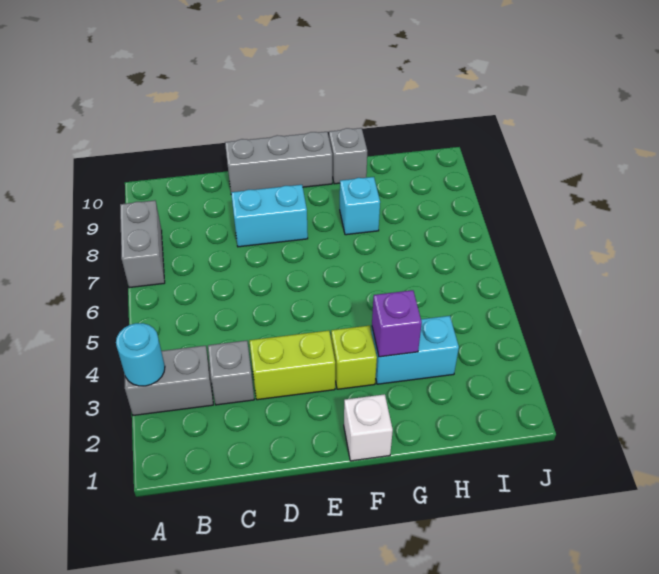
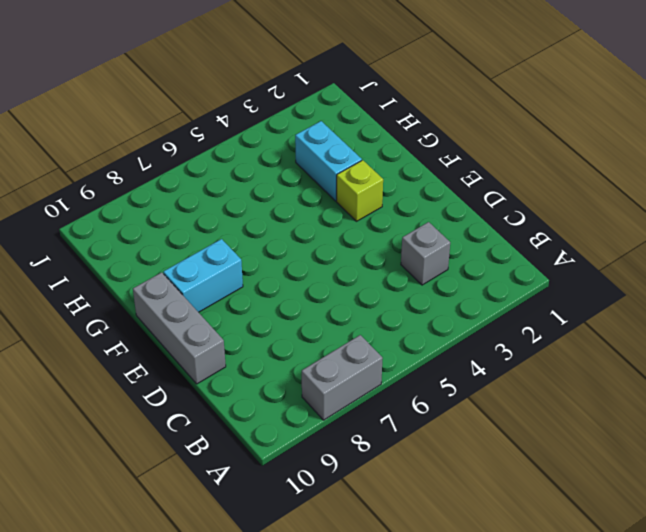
cyan brick F8:F9 level 1 -> cyan brick D8:E8 level 1
none -> grey brick A3:B3 level 1
none -> lime brick D3:E3 level 1
none -> white brick F1 level 1

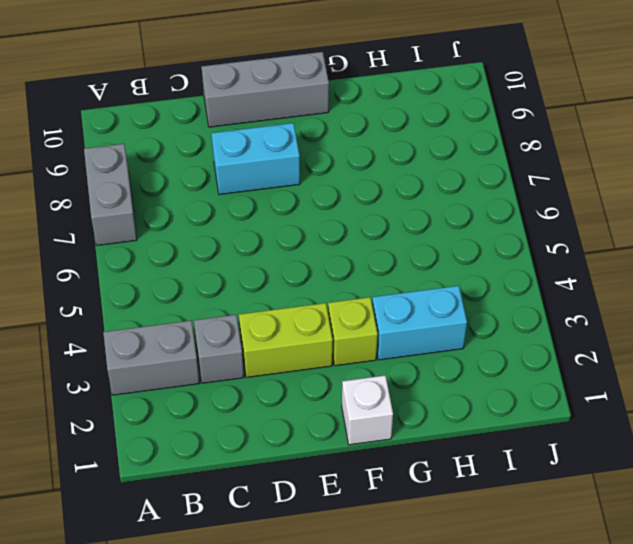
none -> cyan brick G8 level 1
none -> grey brick G10 level 1
none -> cyan round brick A3 level 2

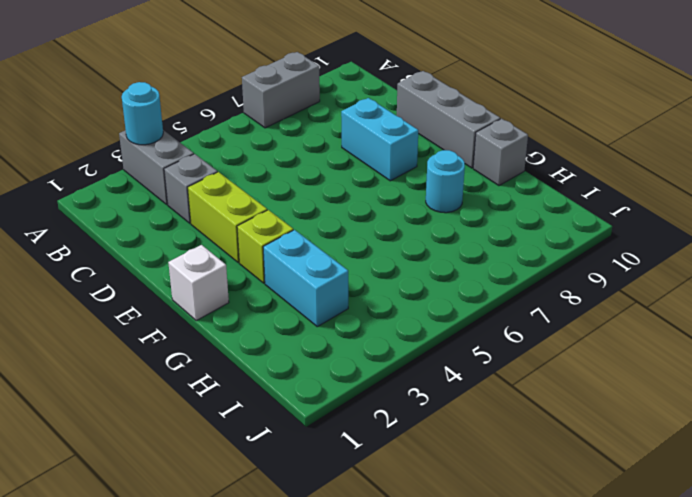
cyan round brick G8 level 1 -> cyan brick G8 level 1
none -> purple brick G3 level 2

